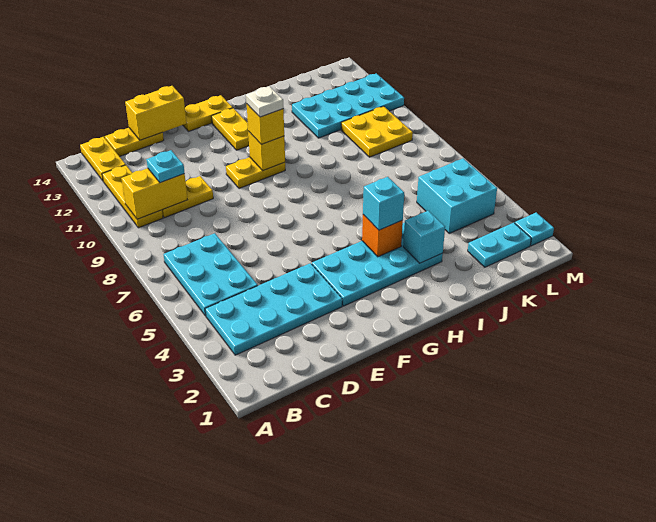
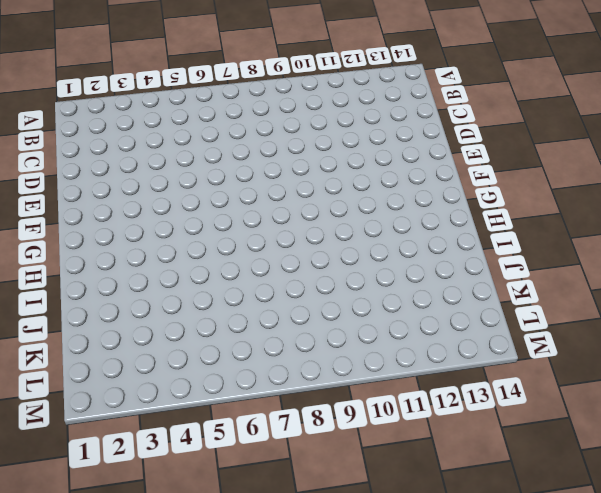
none -> cyan plate B3:E4 level 1
none -> cyan plate B5:C7 level 1
none -> yellow plate B10:B12 level 1

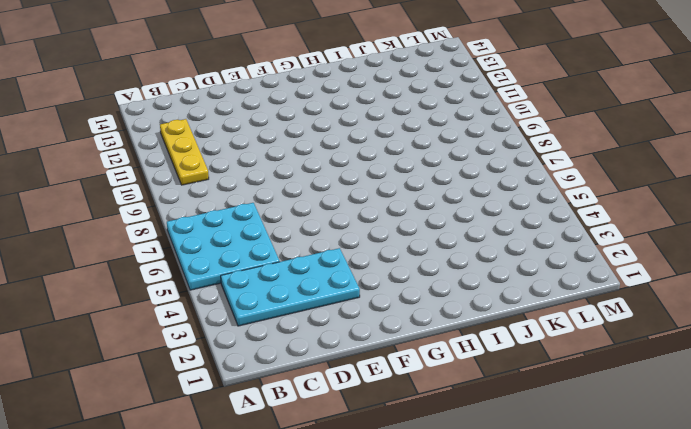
cyan plate A5:C7 level 1 -> cyan plate B5:C7 level 1
none -> yellow plate B13:B14 level 1
none -> yellow plate C10:D10 level 1
none -> yellow plate C14:D14 level 1

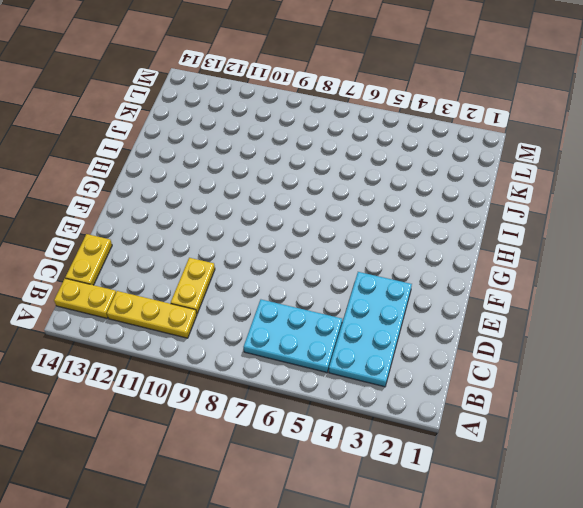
none -> cyan plate F3:I4 level 1
none -> yellow plate F10:G10 level 1
none -> yellow plate F14:G14 level 1

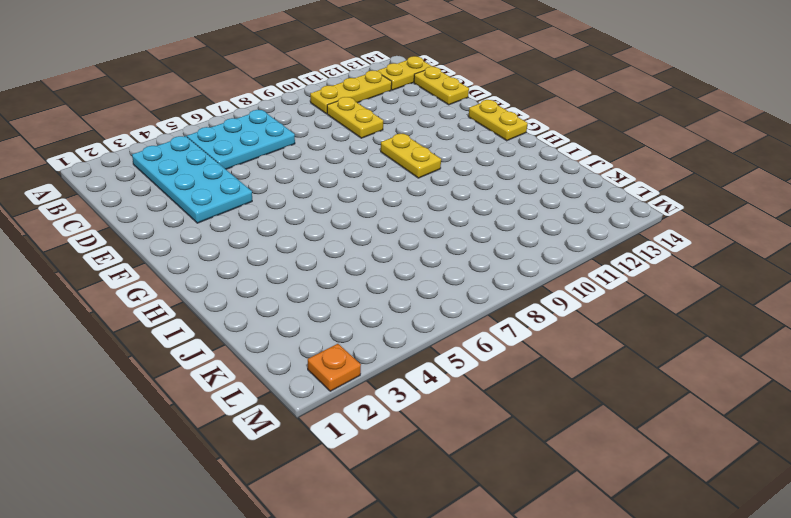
orange plate M2 level 1 -> cyan plate M2 level 1
none -> cyan plate F3:I4 level 1
none -> yellow plate G12:G13 level 1
none -> cyan plate J11:M12 level 1

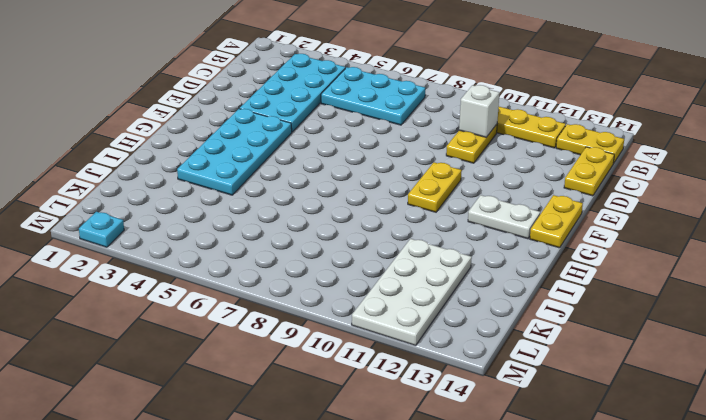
white brick C10 level 2 -> yellow brick B10:C10 level 2
white plate G12:G13 level 1 -> yellow plate G12:G13 level 1
white plate J11:M12 level 1 -> cyan plate J11:M12 level 1
none -> cyan plate K2:L2 level 1
none -> cyan brick K4:L5 level 1
none -> yellow plate K9:L10 level 1

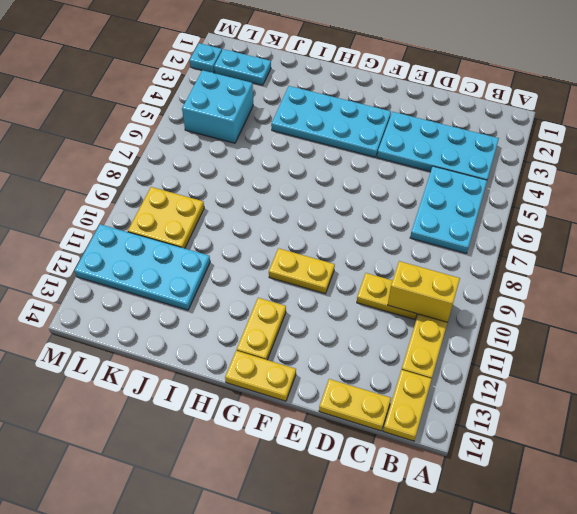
none -> yellow brick D14:E14 level 2
none -> yellow brick G10 level 2
none -> orange brick H4 level 2

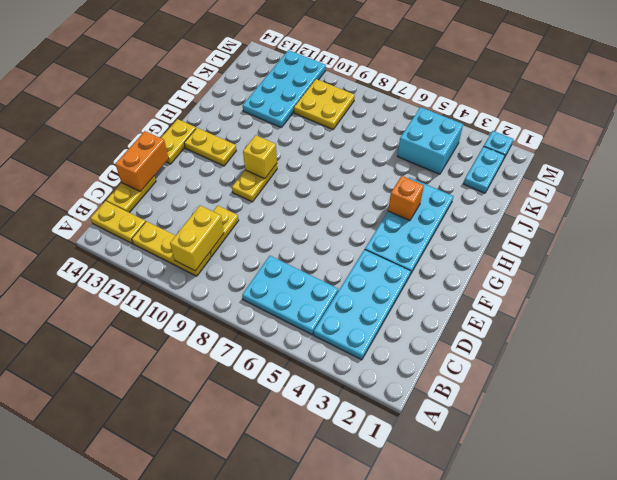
orange brick D14:E14 level 2 -> yellow brick D14:E14 level 2
none -> cyan brick I3 level 2
none -> cyan plate C10 level 3
none -> yellow brick G10 level 3

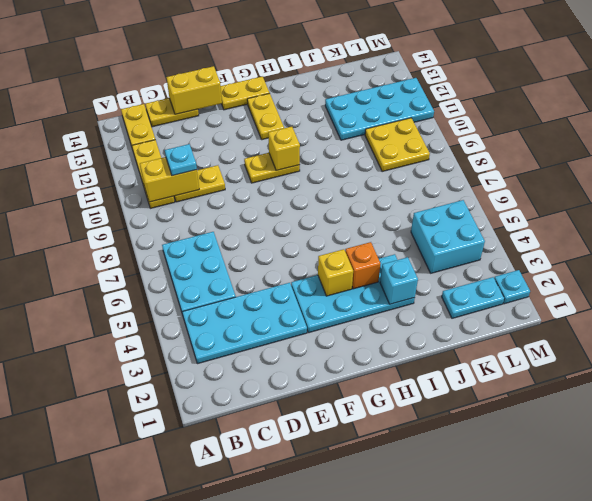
yellow brick G4 level 2 -> yellow brick G10 level 3
none -> cyan brick H4 level 3
none -> white plate G10 level 4

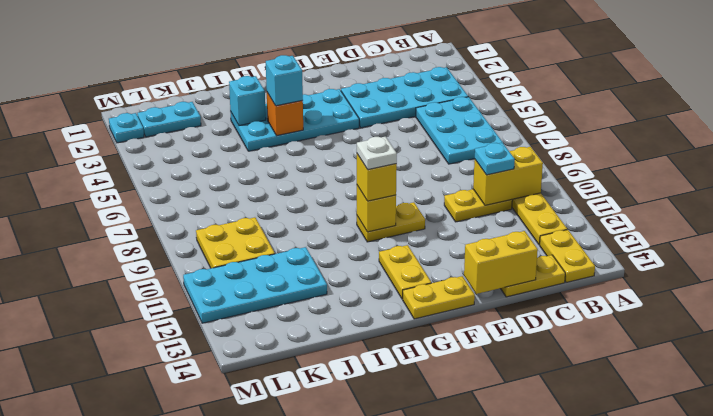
none -> cyan brick K4:L5 level 1

